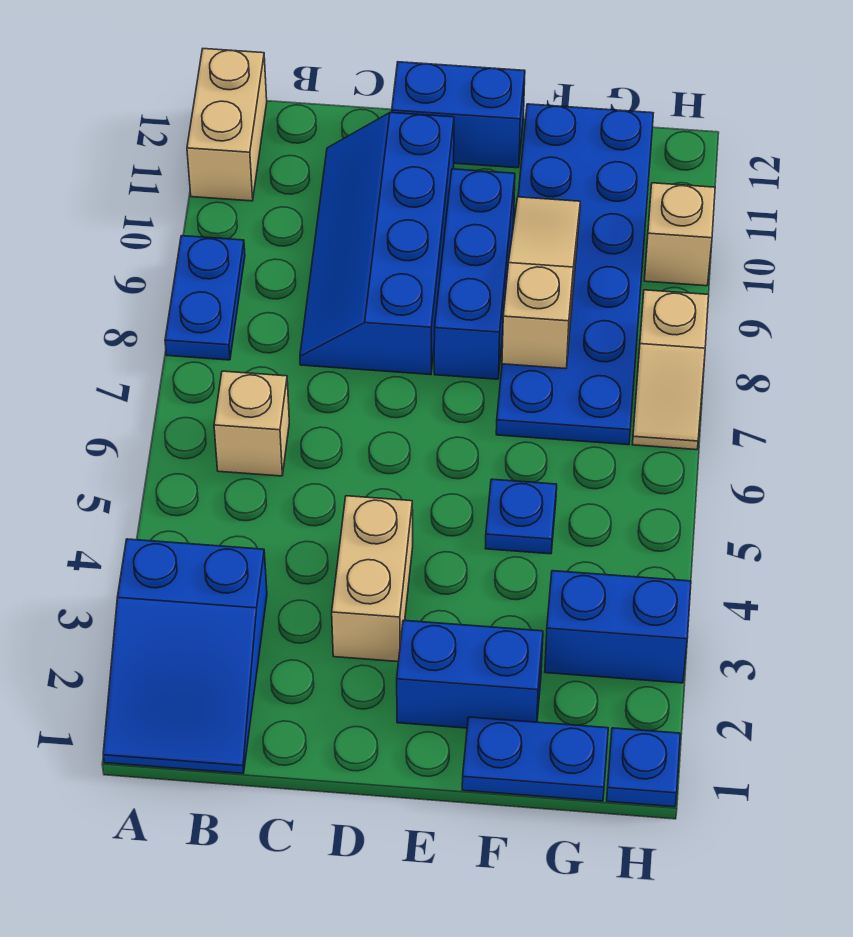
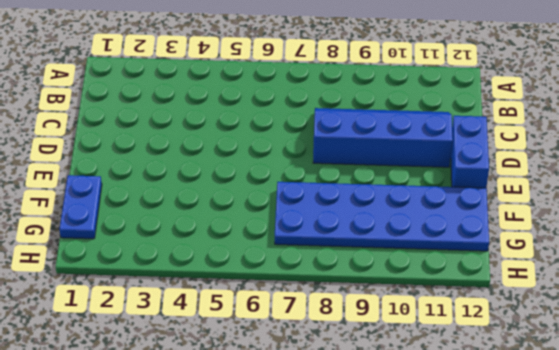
none -> blue slope A1:B3 level 1 top 3
none -> blue plate A8:A9 level 1
none -> tan brick A11:A12 level 1

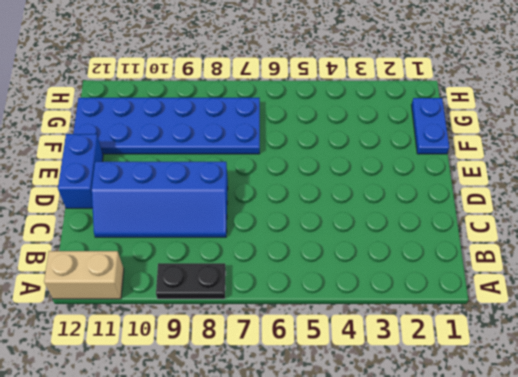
black plate A8:A9 level 1 -> blue plate A8:A9 level 1
none -> blue slope A1:B3 level 1 top 3
none -> tan brick B6 level 1
none -> tan brick D3:D4 level 1

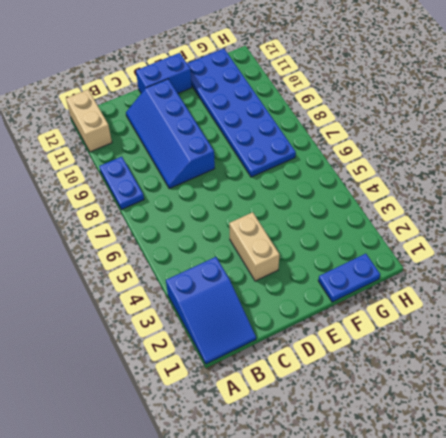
none -> tan brick B6 level 1
none -> blue brick E2:F2 level 1
none -> blue brick E8:E10 level 1

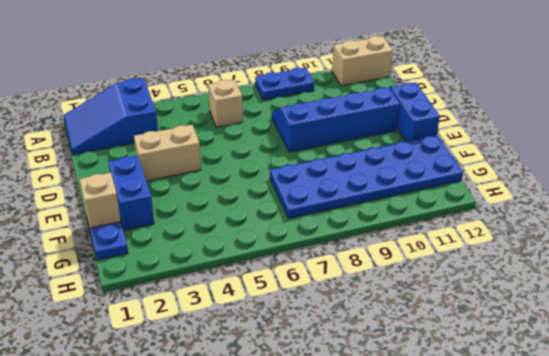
tan brick F1 level 2 -> tan brick H10 level 1
none -> blue brick E8:E10 level 1
none -> blue plate F5 level 1
none -> blue brick G3:H3 level 1

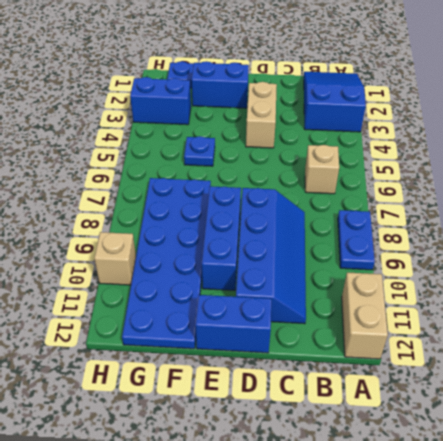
none -> blue plate H1 level 1
none -> tan slope H7:H8 level 1 top 8
none -> tan slope F8:F10 level 2 top 8

